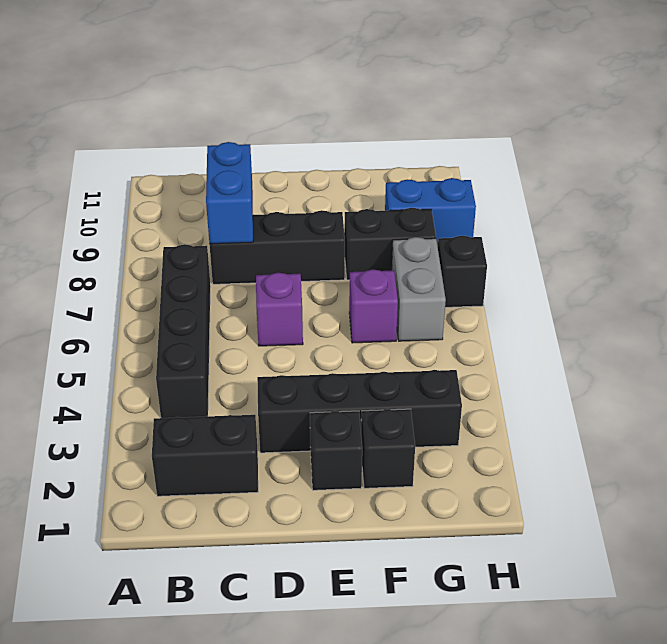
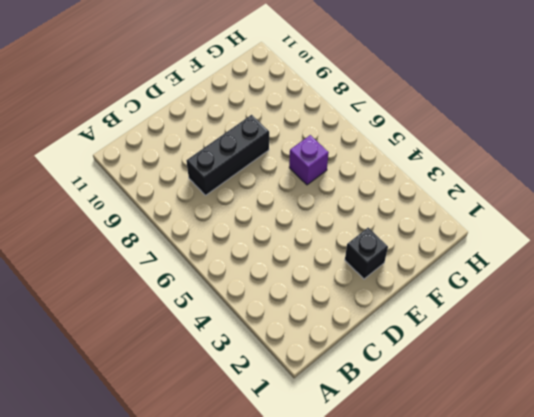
none -> black brick B2:C2 level 1
none -> black brick B4:B7 level 1
none -> black brick D3:G3 level 1

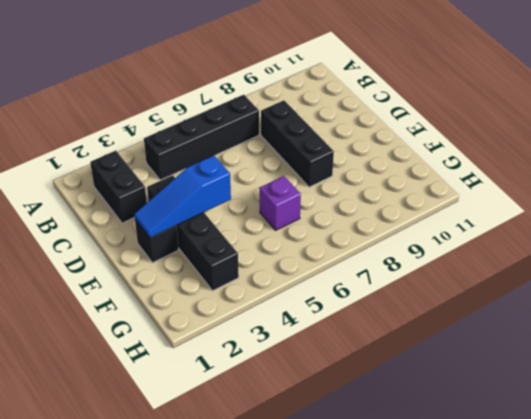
blue slope E2:E4 level 2 top 4 -> none
none -> purple brick D6 level 1
none -> black brick F2 level 1
none -> black brick F8:G8 level 1

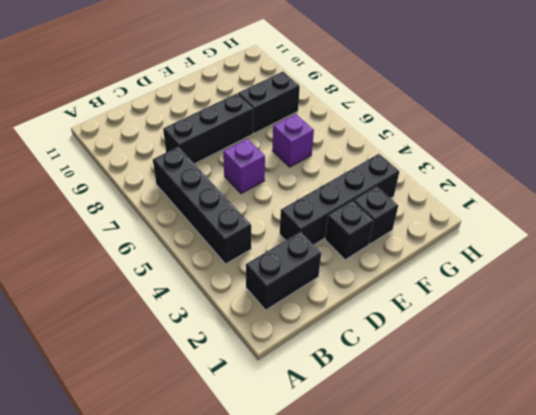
none -> grey brick G6:G7 level 1
none -> blue brick G9:H9 level 1
none -> black brick H7 level 1

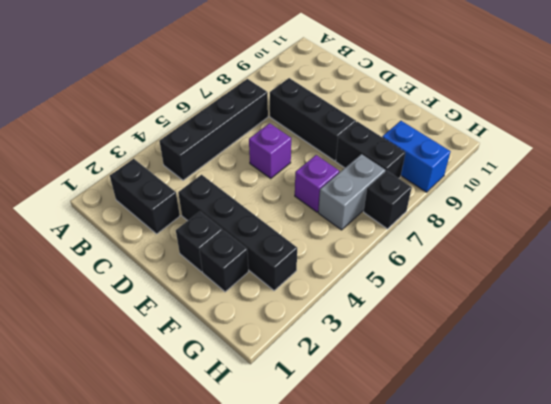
none -> blue brick C8:C9 level 2

